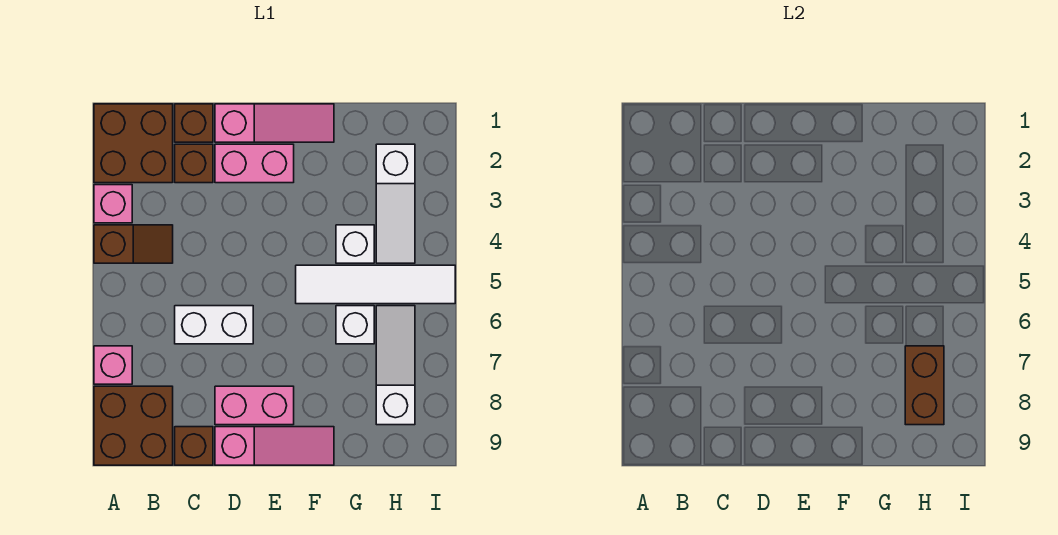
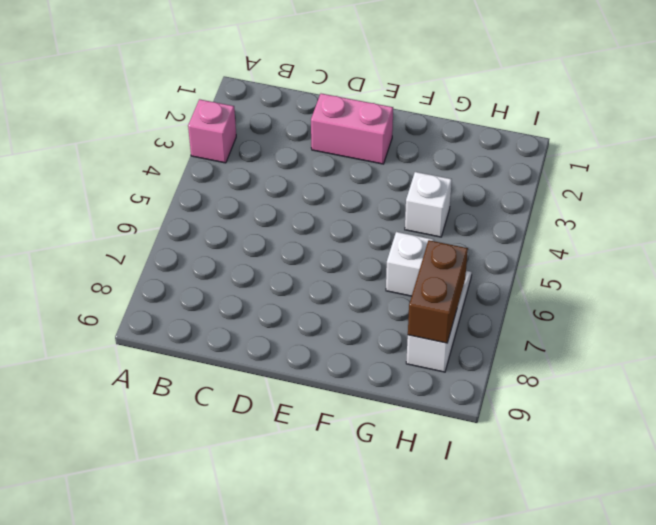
none -> brown brick A1:B2 level 1
none -> brown slope A4:B4 level 1 top A
none -> pink brick A7 level 1

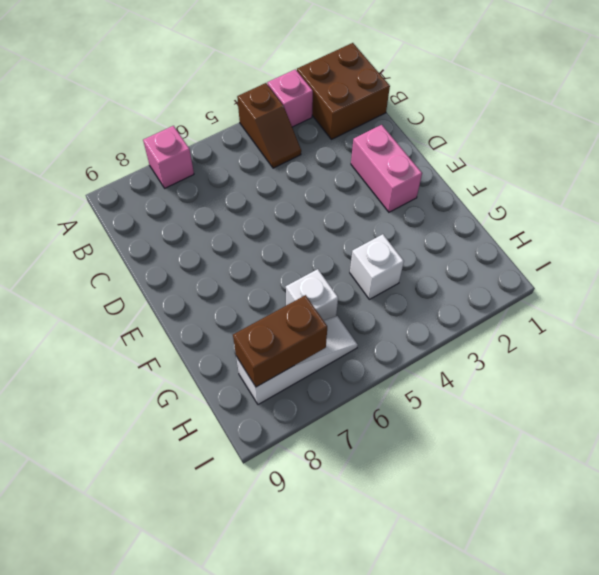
none -> brown brick A8:B9 level 1
none -> brown brick C1 level 1
none -> brown brick C2 level 1

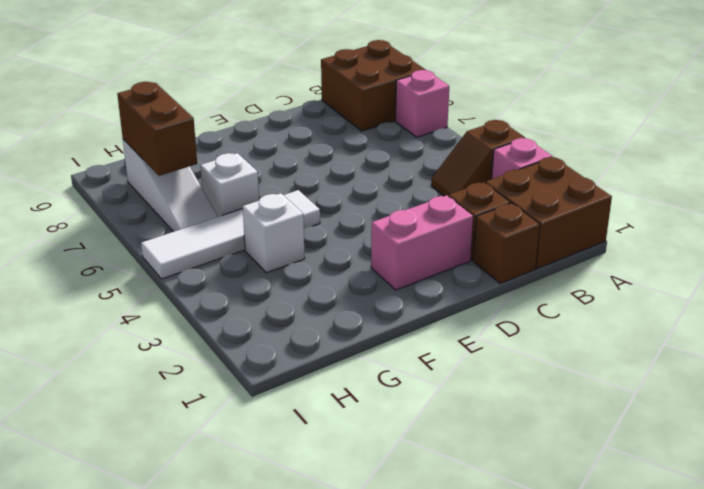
none -> white brick C6:D6 level 1
none -> brown brick C9 level 1
none -> pink slope D1:F1 level 1 top D

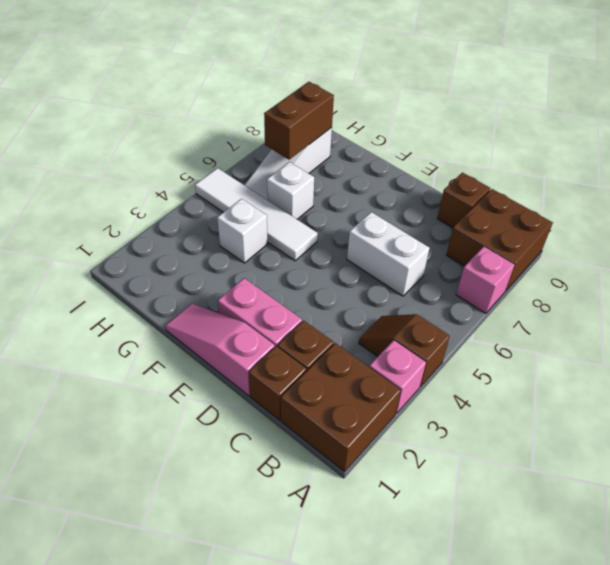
none -> pink brick D8:E8 level 1
none -> pink slope D9:F9 level 1 top D
none -> white slope H2:H4 level 1 top 2

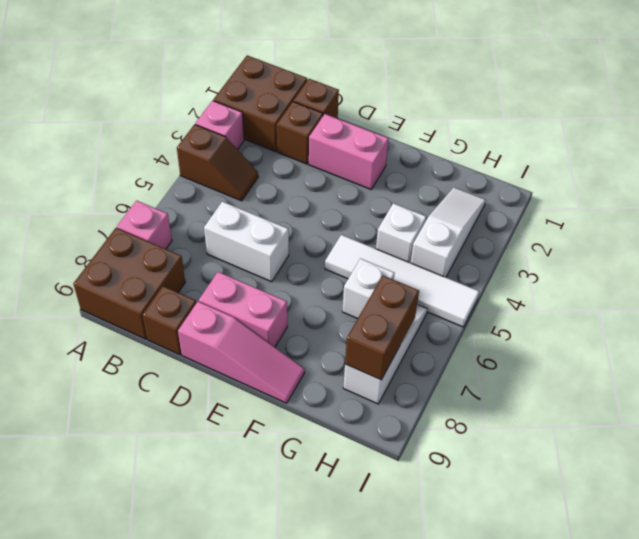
white slope H2:H4 level 1 top 4 -> white slope H2:H4 level 1 top 2
none -> pink slope D1:F1 level 1 top D

